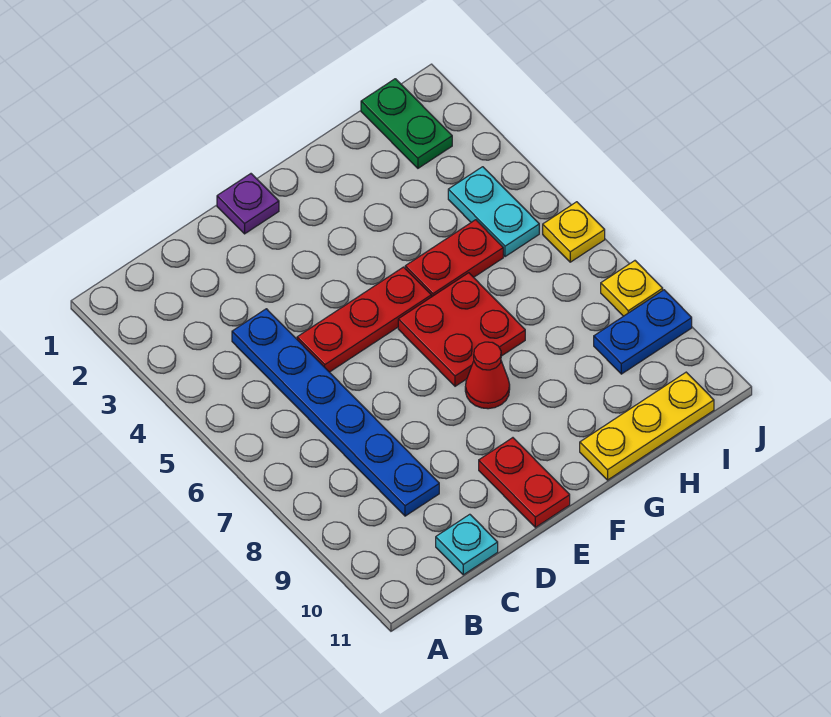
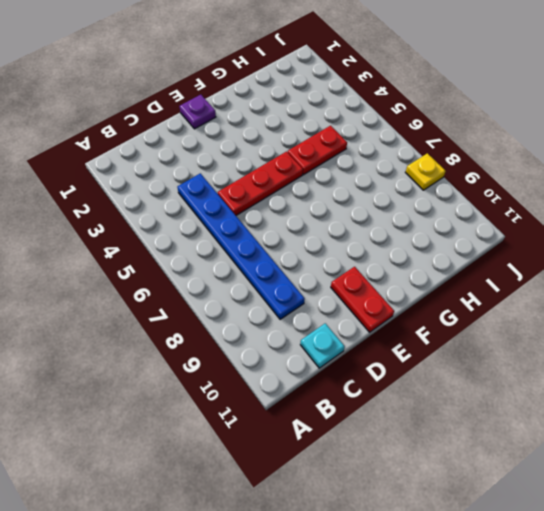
none -> red plate F6:G7 level 1
none -> red cone F8 level 1
none -> yellow plate G11:I11 level 1

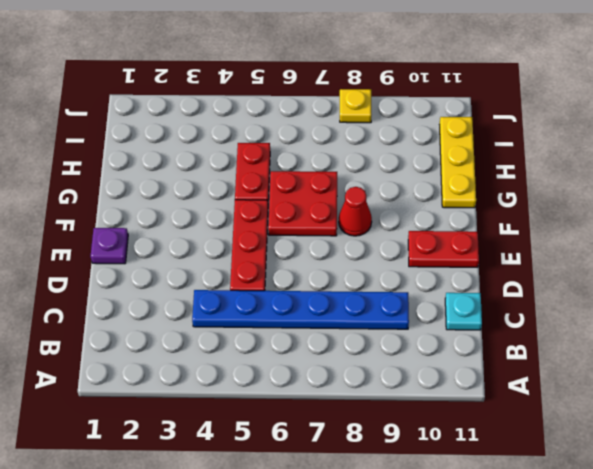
none -> green plate I1:I2 level 1
none -> cyan plate I4:I5 level 1
none -> blue plate I9:J9 level 1

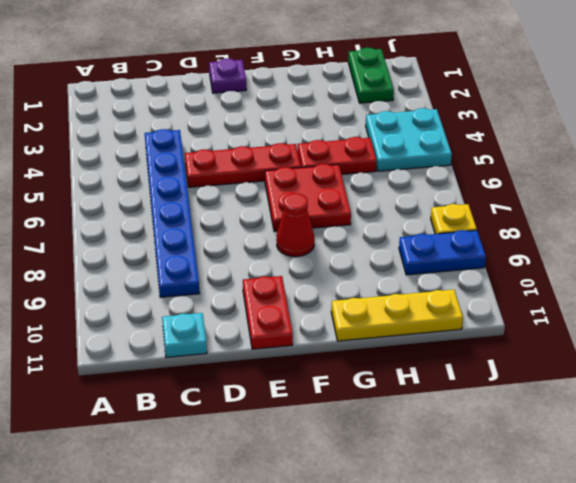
cyan plate I4:J5 level 1 -> cyan plate I4:I5 level 1
none -> yellow plate J6 level 1

